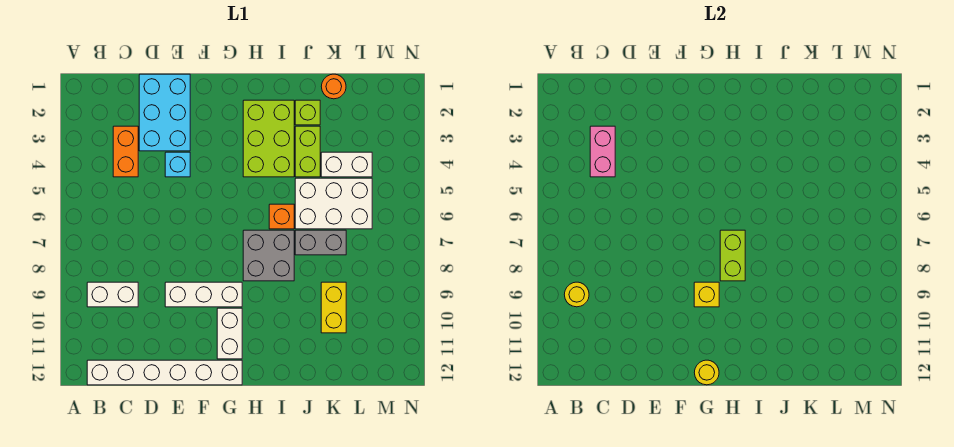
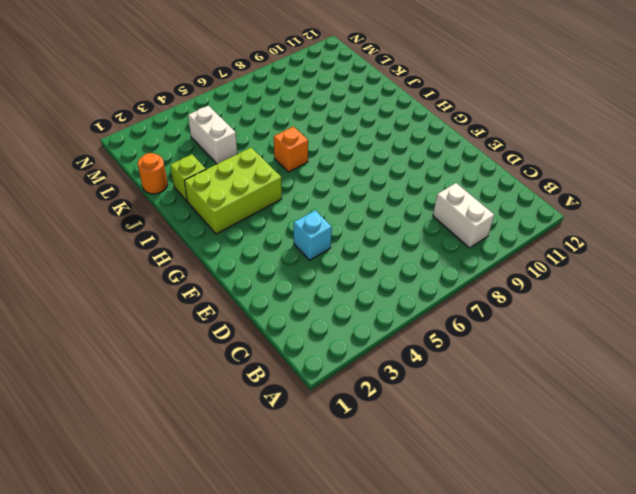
none -> white brick B12:G12 level 1
none -> orange brick C3:C4 level 1
none -> cyan brick D1:E3 level 1

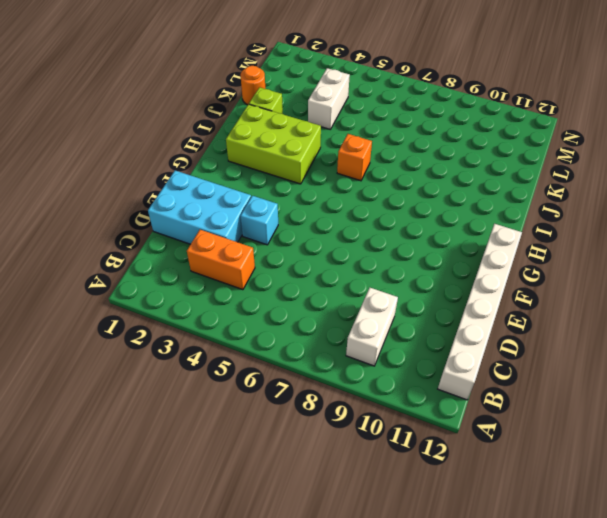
none -> white brick E9:G9 level 1
none -> white brick G10:G11 level 1
none -> grey brick H7:I8 level 1

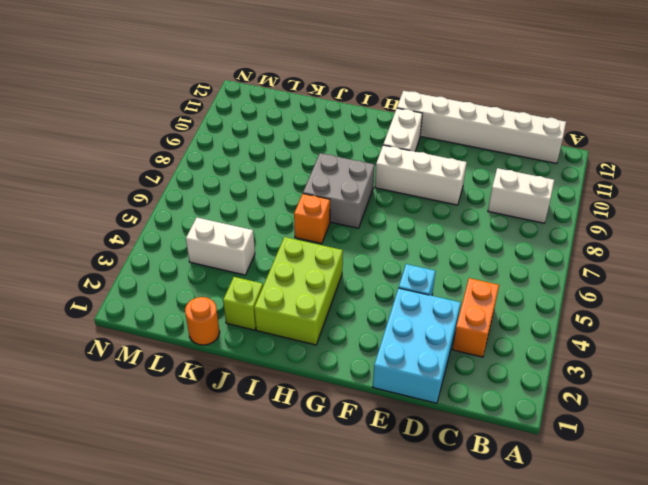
none -> lime brick J3:J4 level 1
none -> white brick J5:L6 level 1
none -> grey brick J7:K7 level 1

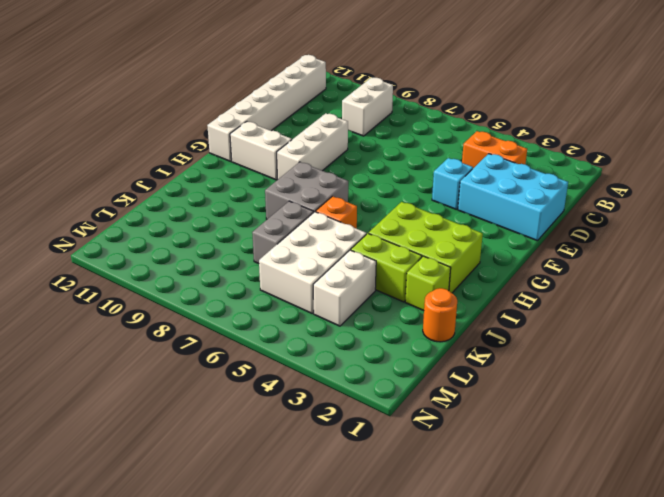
none -> yellow brick K9:K10 level 1
none -> yellow round brick B9 level 2
none -> pink brick C3:C4 level 2

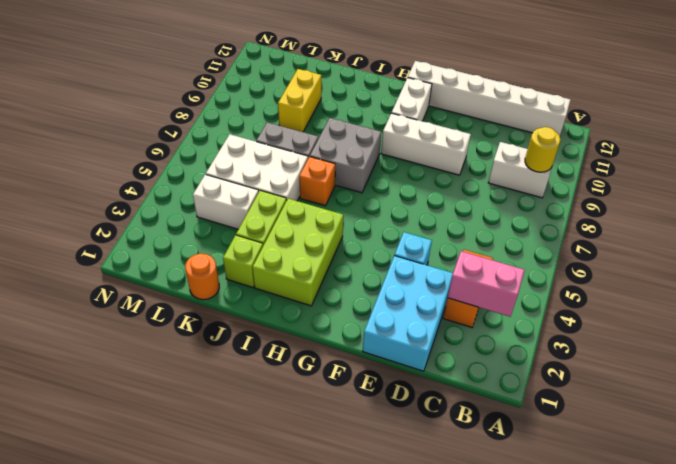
pink brick B3:C3 level 2 -> pink brick C3:C4 level 2
none -> yellow brick G9 level 2
none -> yellow round brick G12 level 2
none -> lime brick H7:H8 level 2

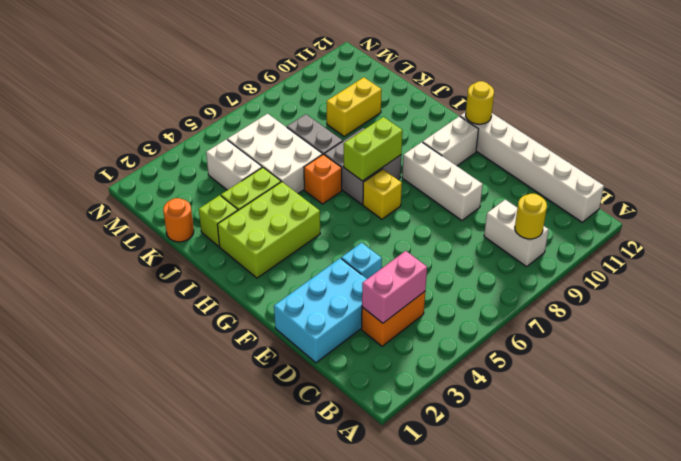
yellow brick G7 level 1 -> yellow brick G9 level 2

